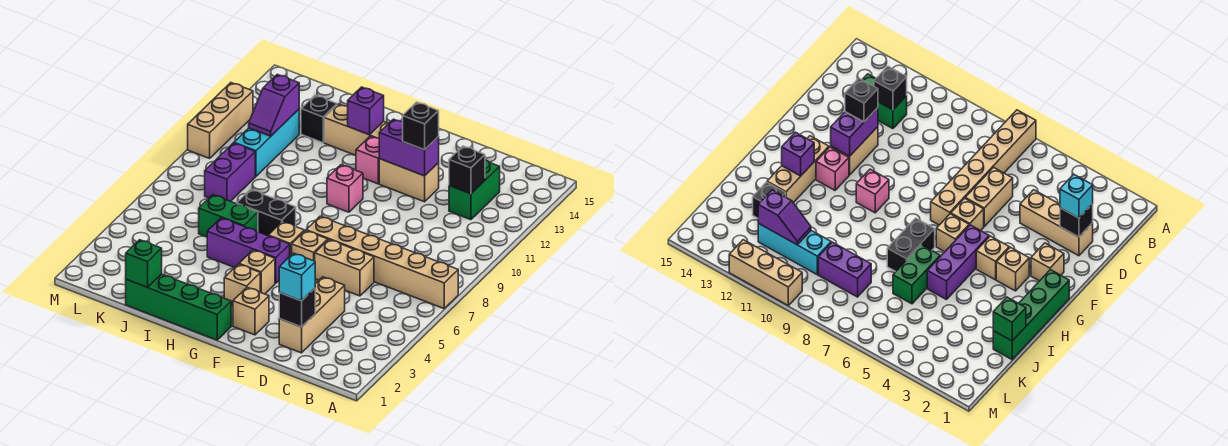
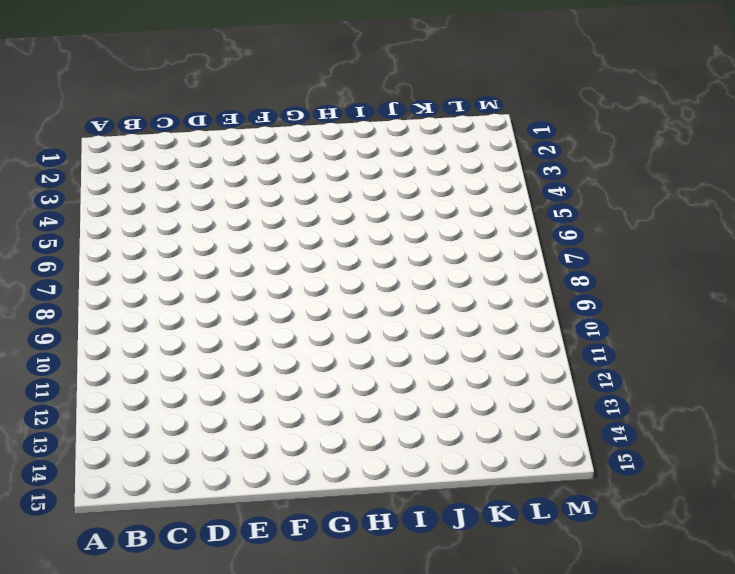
none -> tan brick A7:F7 level 1
none -> green brick C12:C13 level 1
none -> tan brick D2:D4 level 1

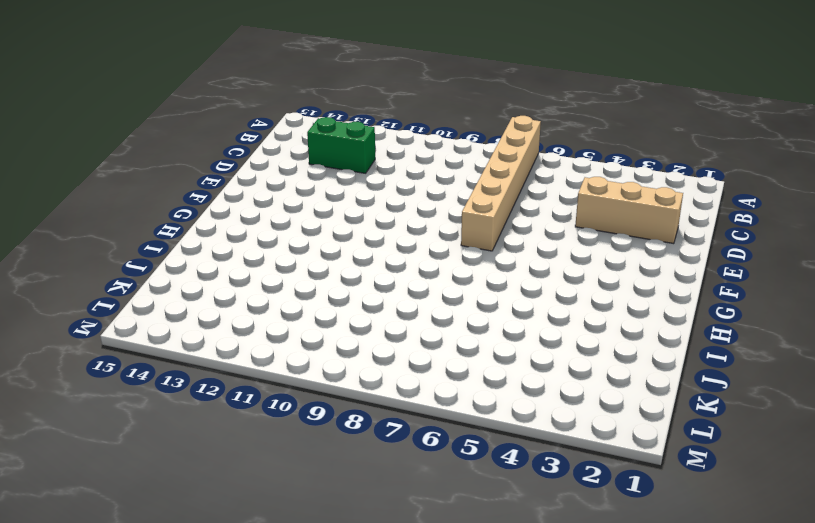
none -> tan brick D6:E6 level 1
none -> tan brick E12:F12 level 1
none -> tan brick F2 level 1

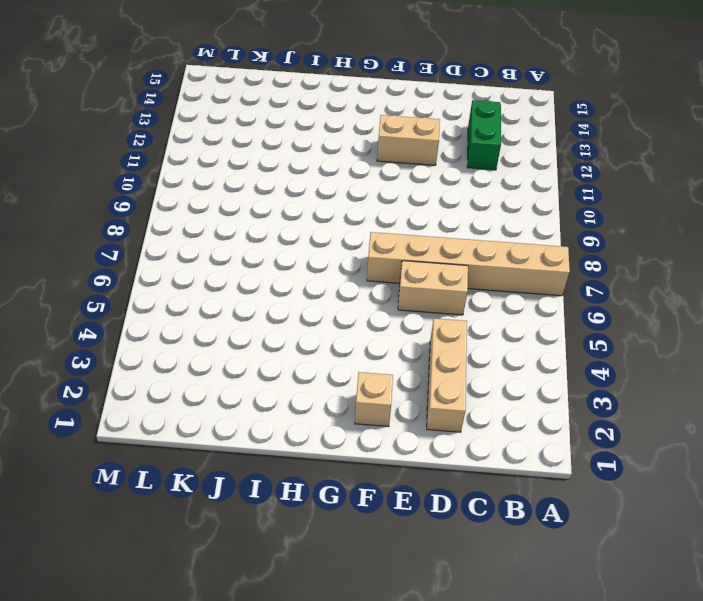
none -> tan brick F6 level 1
none -> green brick G1:J1 level 1
none -> tan brick G3 level 1

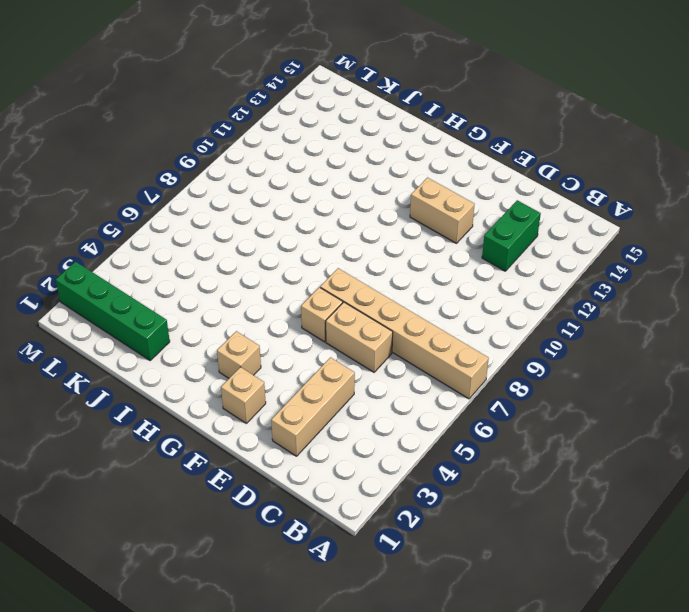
green brick J2:M2 level 1 -> green brick G1:J1 level 1
none -> tan brick G4 level 1
none -> purple brick G5:I5 level 1
none -> tan brick G6 level 1

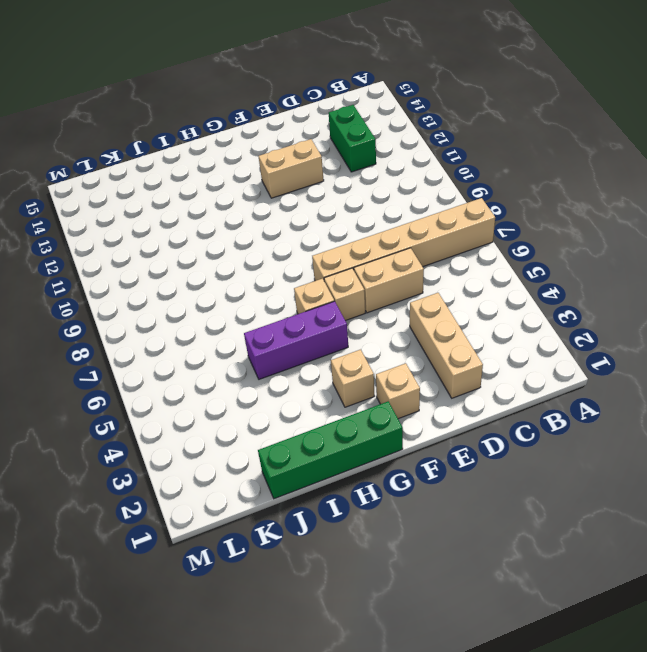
none -> tan brick G4 level 1
none -> pink brick G10 level 1
none -> pink brick G12 level 1

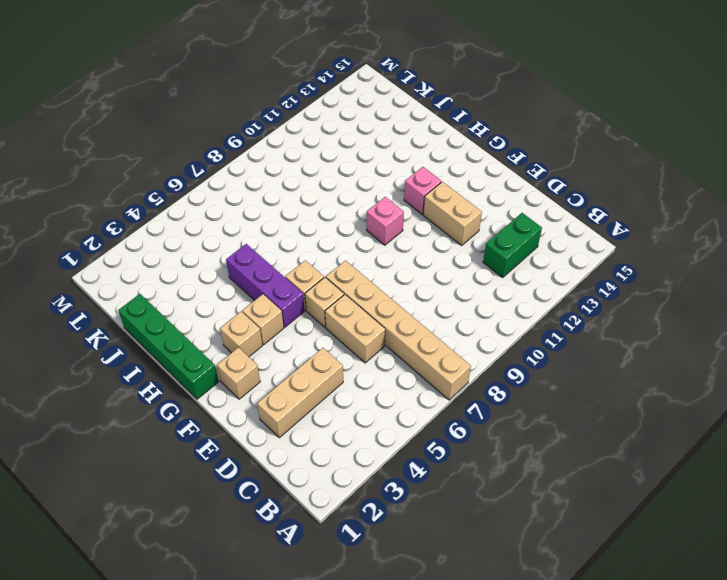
none -> tan brick G13:I13 level 1
none -> black brick H7:I7 level 1
none -> green brick I6:J6 level 1

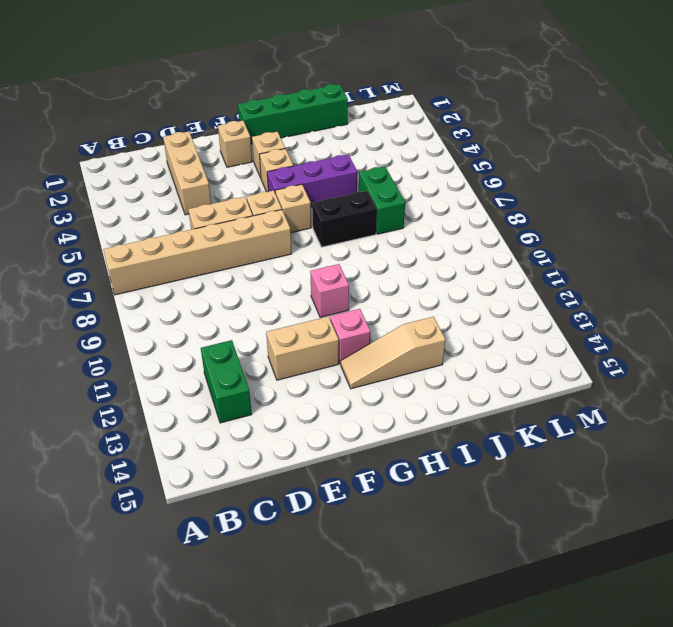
tan slope G13:I13 level 1 top I -> tan brick G13:I13 level 1
green brick J6:J7 level 1 -> green brick I6:J6 level 1
none -> black brick J13 level 1
none -> purple brick K8:K9 level 1
none -> cyan brick K10:K12 level 1

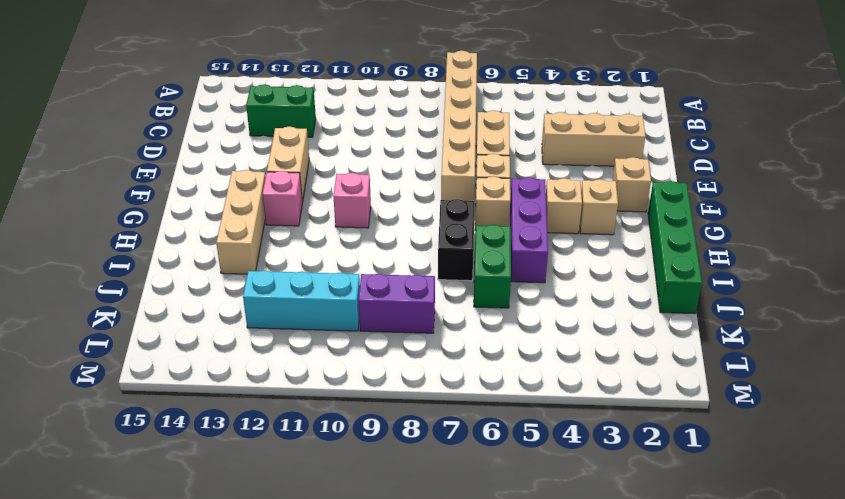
none -> black brick J13 level 1
none -> tan brick M10:M12 level 1
none -> black brick C12 level 2

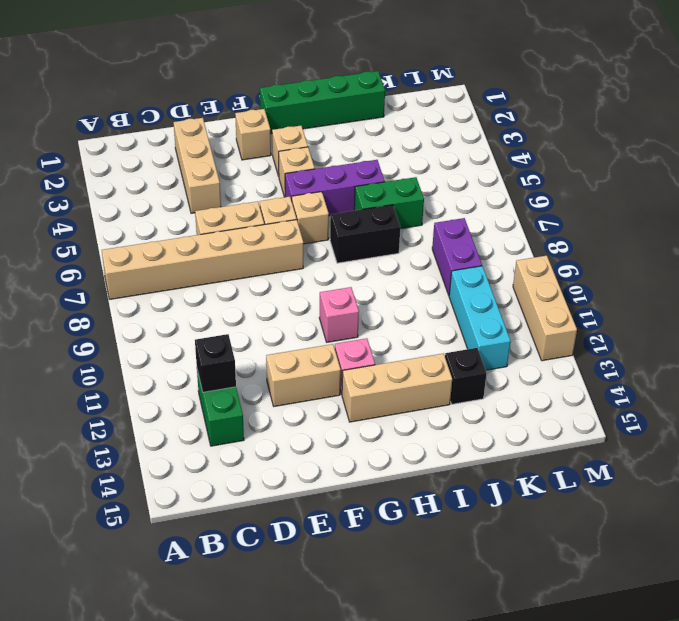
none -> black brick D2 level 2
none -> purple brick E12:F12 level 2
none -> purple brick H13 level 2

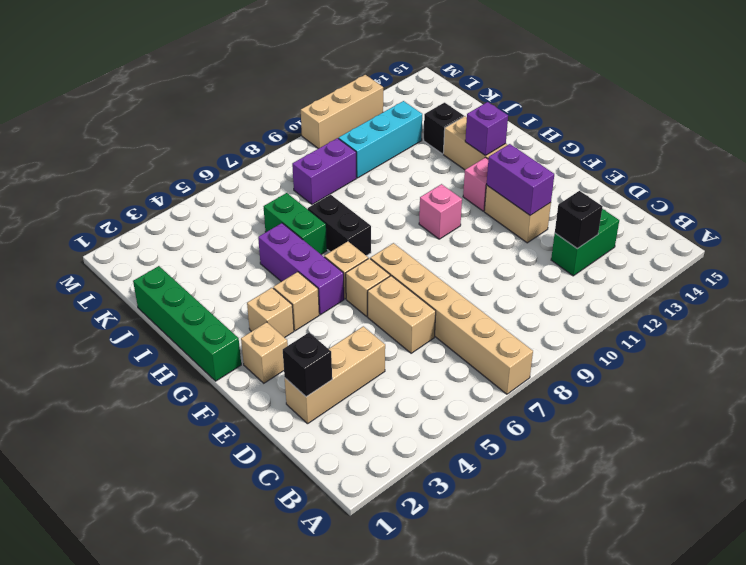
none -> green brick J1 level 2
none -> purple slope K11:K12 level 2 top 12
none -> cyan brick D2 level 3

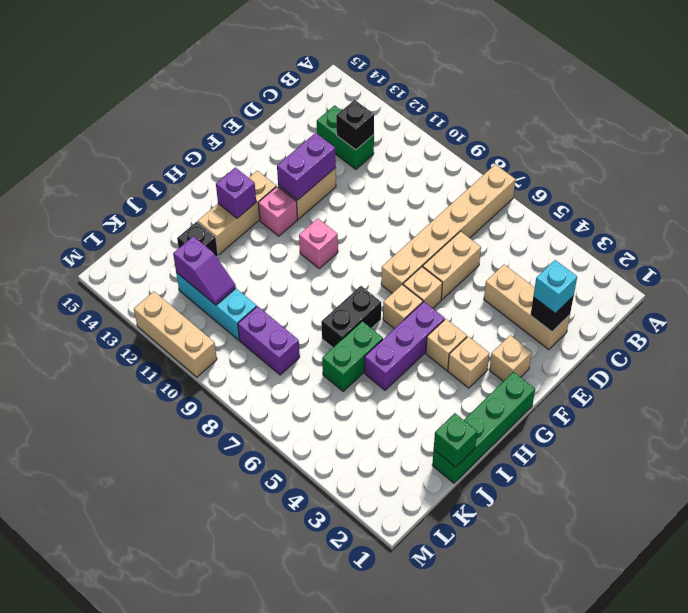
none -> black brick E12 level 3

